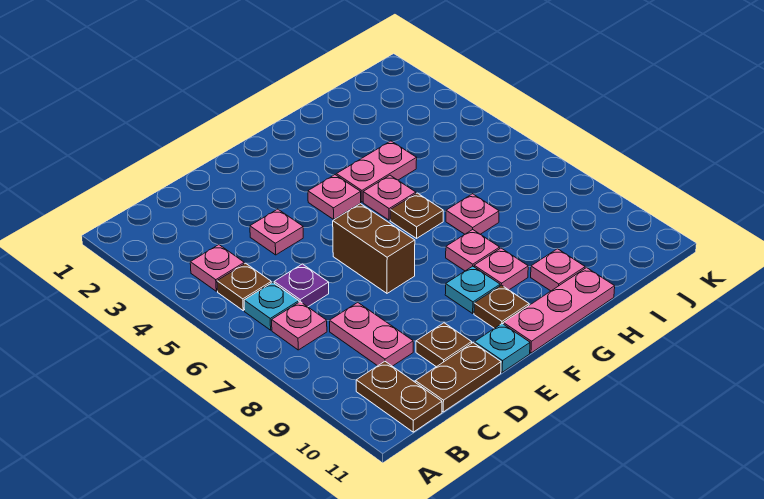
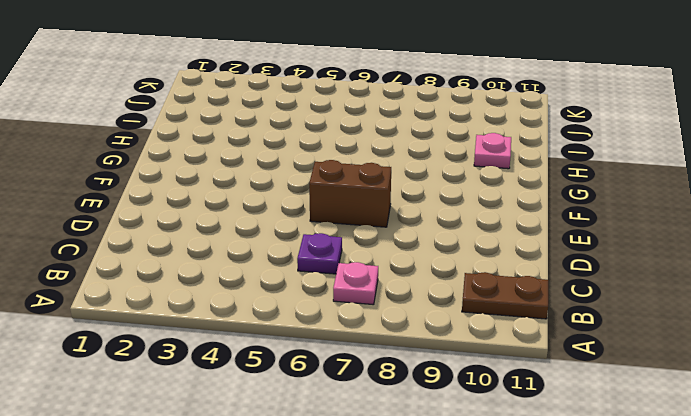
none -> pink plate B4 level 1
none -> brown plate B5 level 1
none -> cyan plate B6 level 1

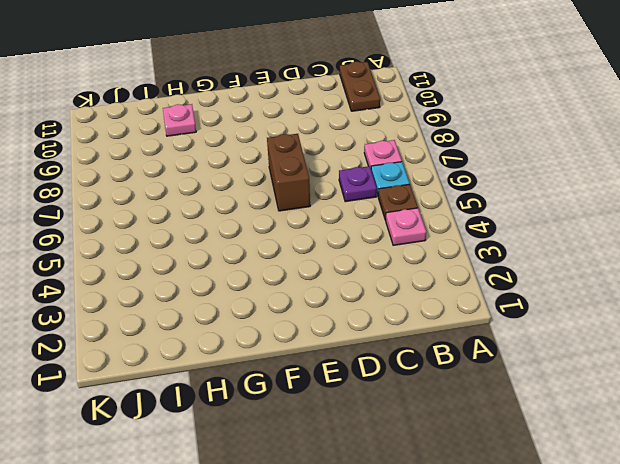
none -> pink plate C8:C9 level 1
none -> brown plate C11:D11 level 1
none -> pink plate D4 level 1

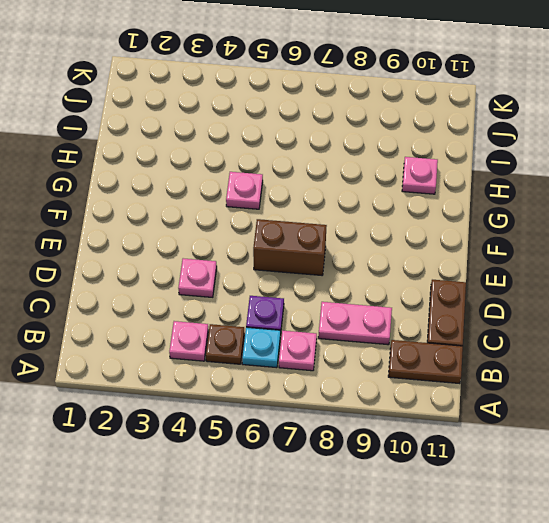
none -> brown plate D10 level 1
none -> cyan plate E11 level 1
none -> pink plate F4 level 1

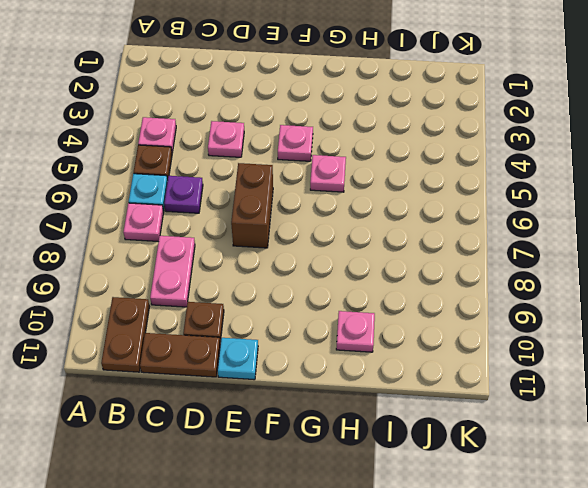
none -> cyan plate F9 level 1
none -> brown plate F10 level 1
none -> pink plate F11:H11 level 1

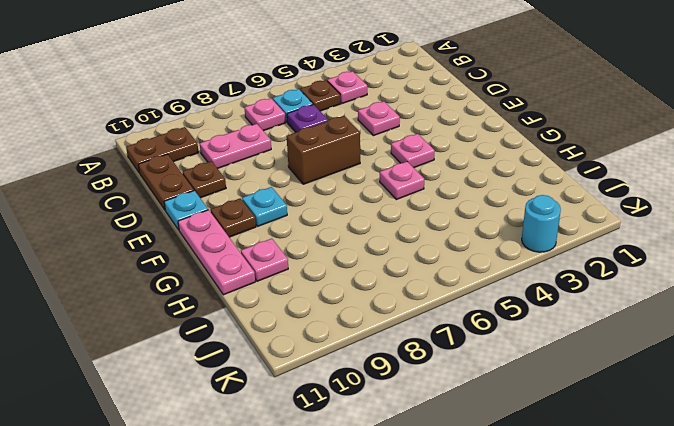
cyan round brick K3 level 1 -> none
none -> pink plate G4:H4 level 1
none -> brown plate G6 level 1
none -> pink plate G8 level 1

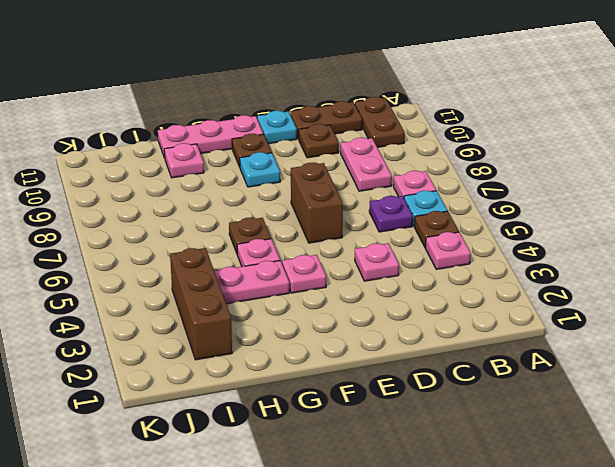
brown brick I2:I4 level 1 -> none
none -> pink plate G8 level 1
none -> pink plate G9 level 1
none -> pink plate H7 level 1

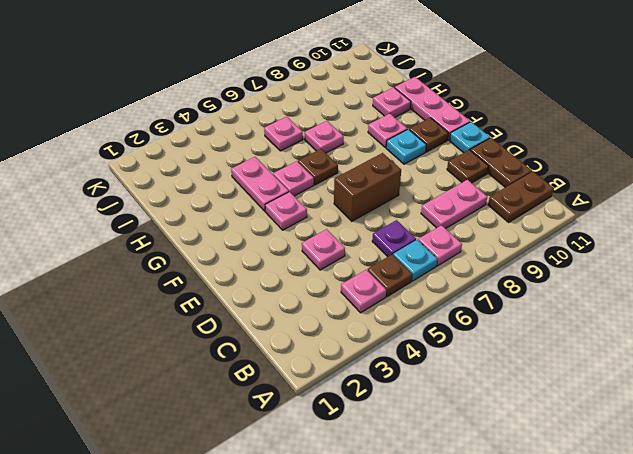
pink plate I6 level 1 -> pink plate G8 level 1

